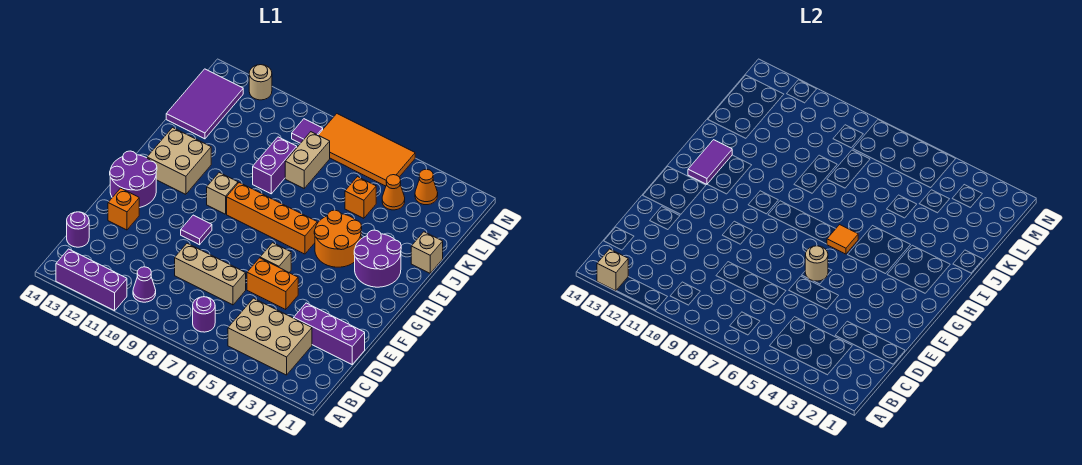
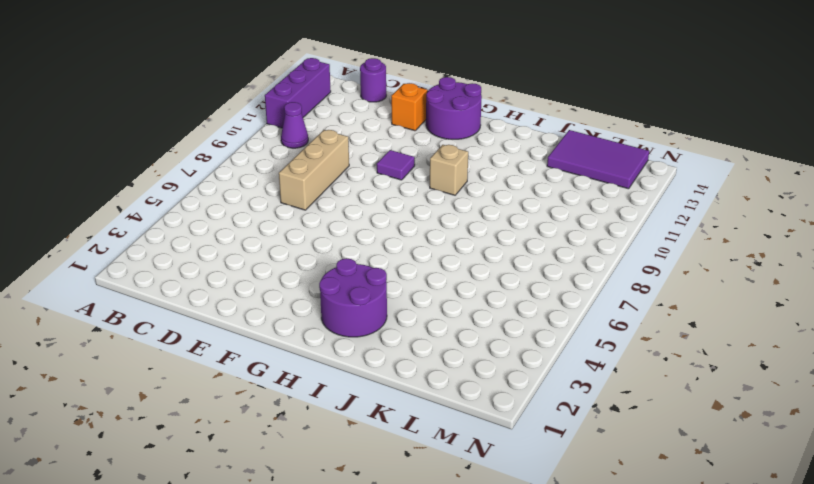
none -> tan brick B3:C5 level 1
none -> purple round brick B7 level 1
none -> purple brick D1:D3 level 1
none -> orange brick E5:E6 level 1

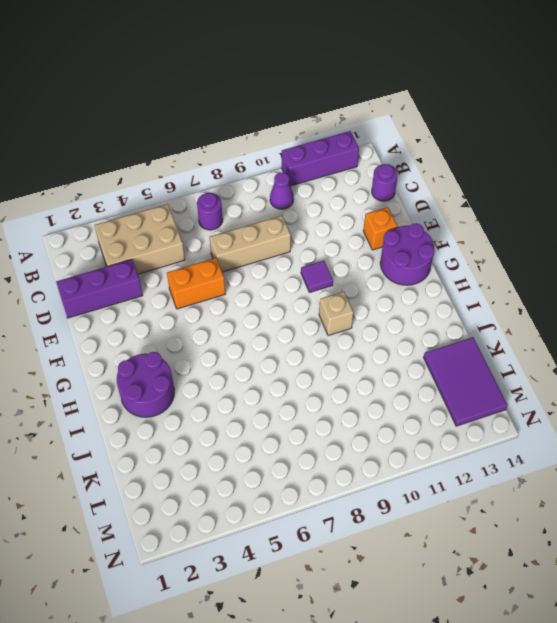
none -> tan brick F6 level 1
none -> orange round brick H4:I5 level 1
none -> orange brick H6:H9 level 1
none -> tan brick H12:I13 level 1

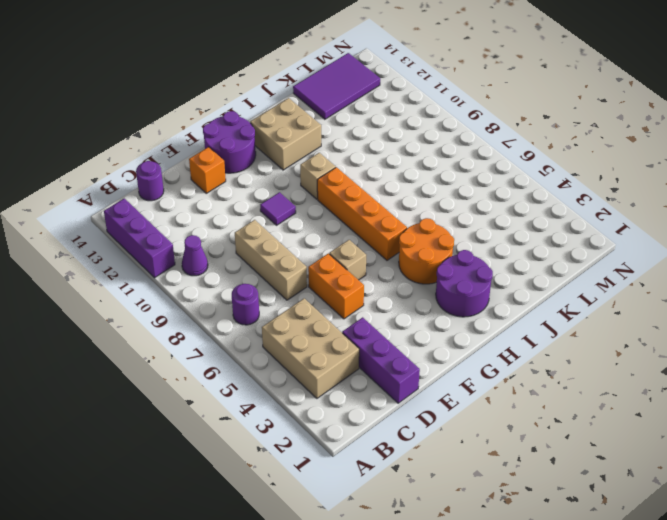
none -> tan brick J1 level 1
none -> purple brick J9:K9 level 1
none -> orange brick K5 level 1
none -> tan brick K8:L8 level 1

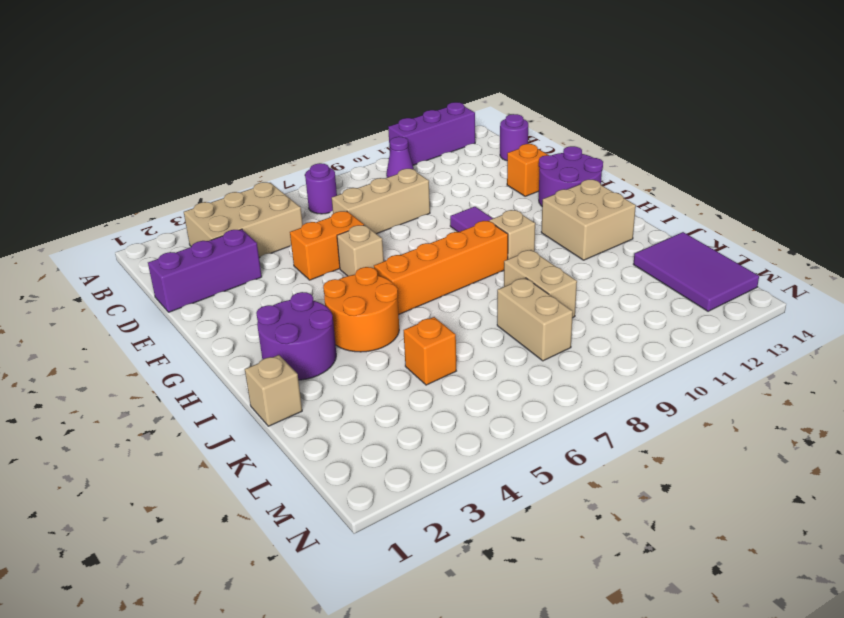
tan brick J9:K9 level 1 -> purple brick J9:K9 level 1
none -> orange cone L4 level 1
none -> orange cone M3 level 1
none -> orange tile M5:N8 level 1
none -> purple tile M9 level 1

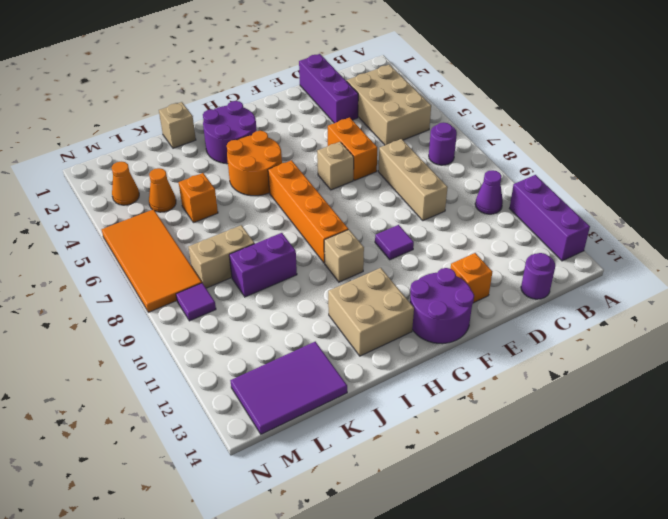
none -> tan round brick N12 level 1
none -> tan brick A13 level 2
none -> tan round brick F6 level 2
none -> orange tile H6 level 2

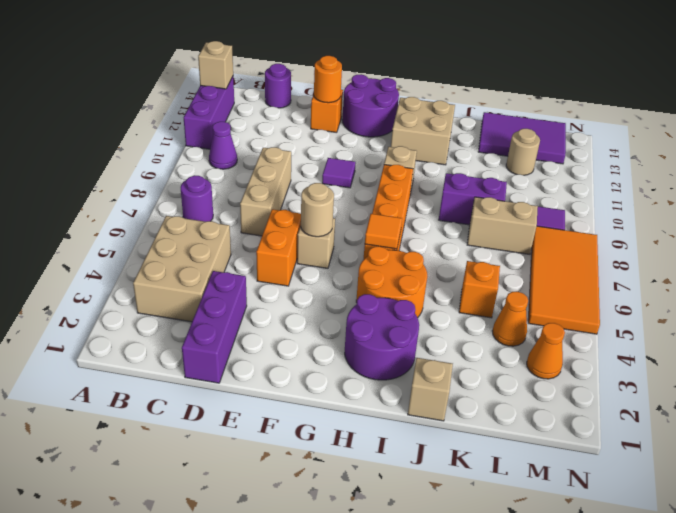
orange round brick E13 level 2 -> none
tan round brick L12 level 1 -> tan round brick N12 level 1
none -> purple tile H13:I13 level 2

